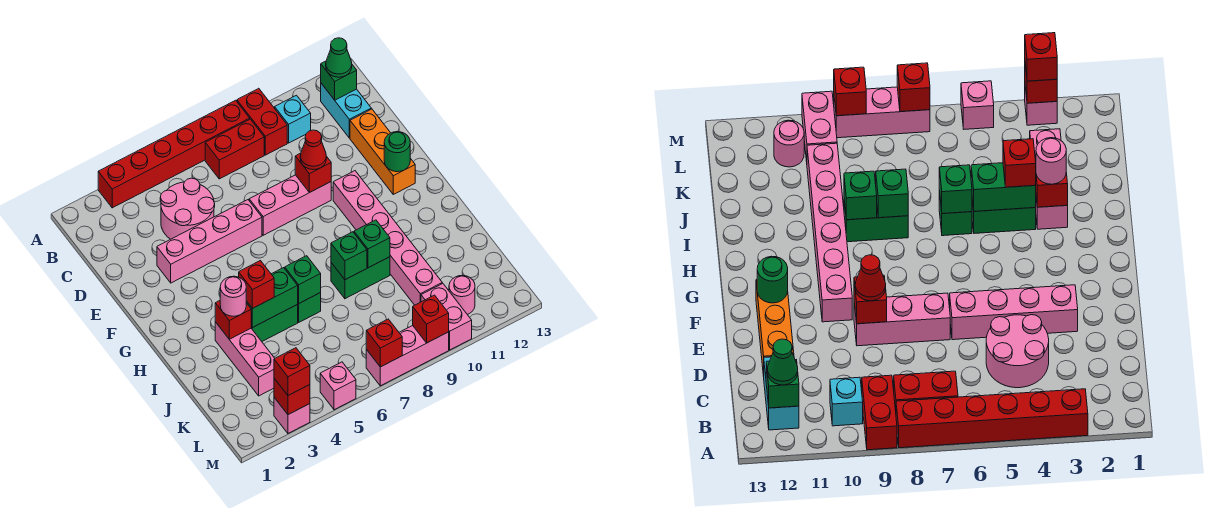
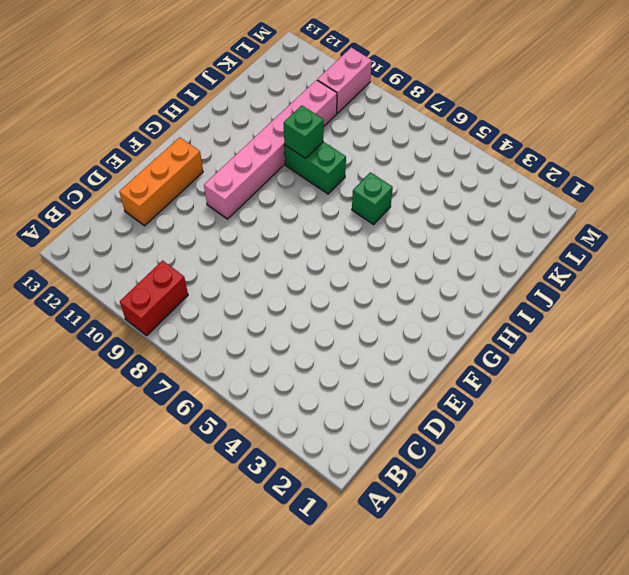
none -> red brick A3:A8 level 1
none -> red brick B7:B8 level 1
none -> cyan brick B10 level 1
none -> cyan brick B12:C12 level 1

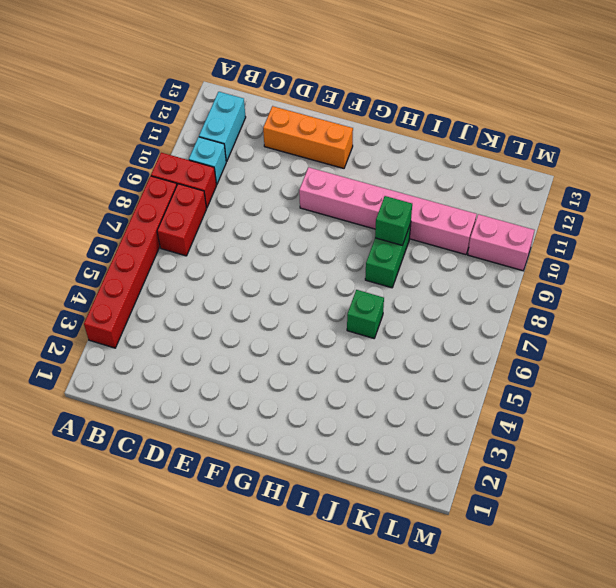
cyan brick B11:B12 level 1 -> cyan brick B12:C12 level 1
none -> pink round brick C4:D5 level 1
none -> pink brick E3:E6 level 1
none -> pink brick E7:E9 level 1
none -> pink brick I3:K3 level 1

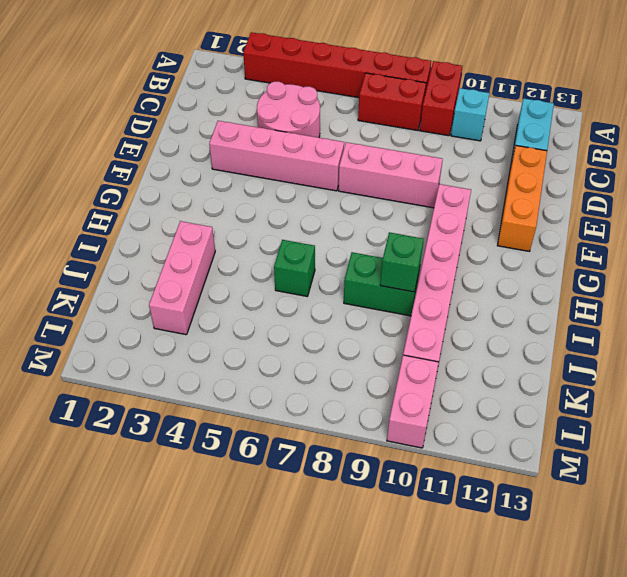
none -> green brick I4:I5 level 1
none -> pink round brick L11 level 1
none -> pink brick M3 level 1
none -> pink brick M5 level 1

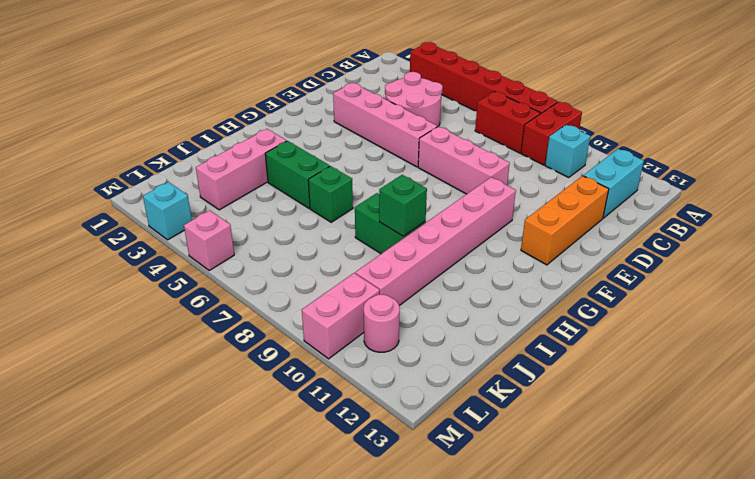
cyan brick M3 level 1 -> pink brick M3 level 1
none -> pink brick M7:M9 level 1
none -> green brick B12 level 2
none -> red brick E9 level 2
none -> green round brick F12 level 2

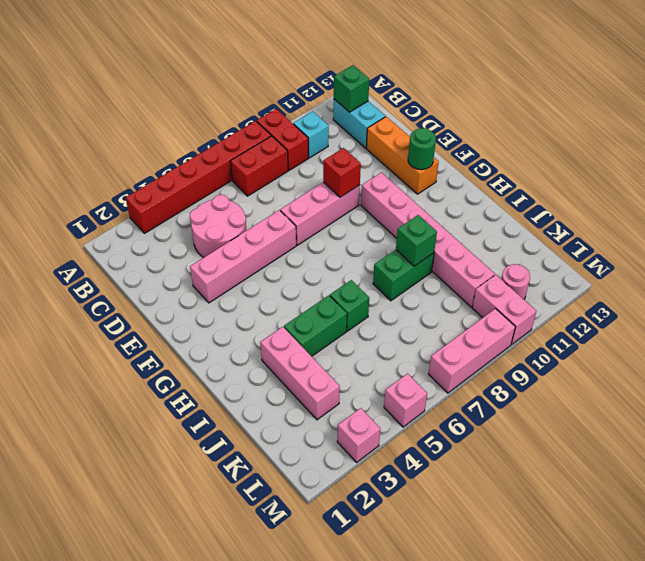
none -> red brick I3 level 2
none -> green brick I4:I5 level 2
none -> green brick I6 level 2
none -> green brick I8 level 2

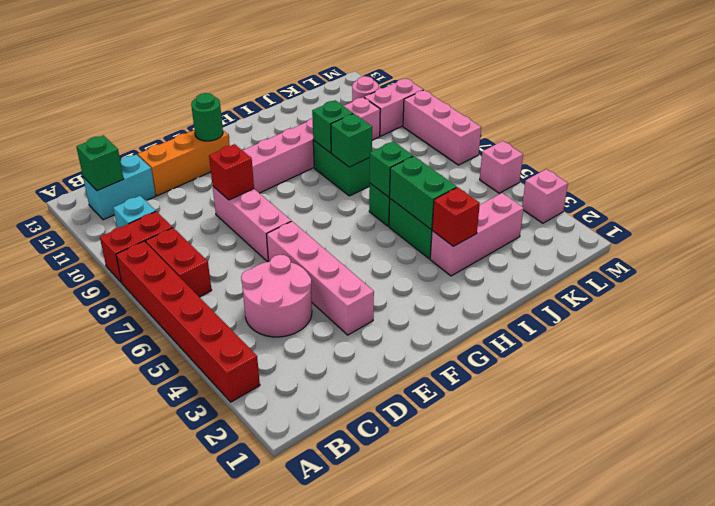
none -> red brick M3 level 2
none -> red brick M7 level 2
none -> red brick M9 level 2
none -> green cone B12 level 3

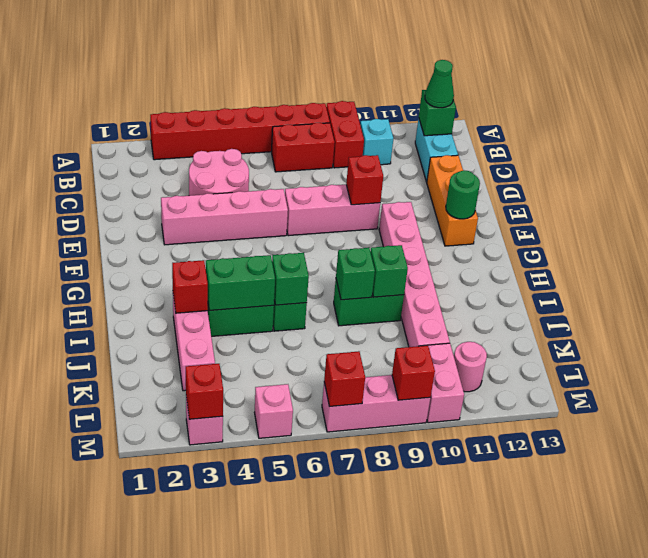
none -> red cone E9 level 3
none -> pink round brick I3 level 3
none -> red brick I4 level 3
none -> red brick M3 level 3

